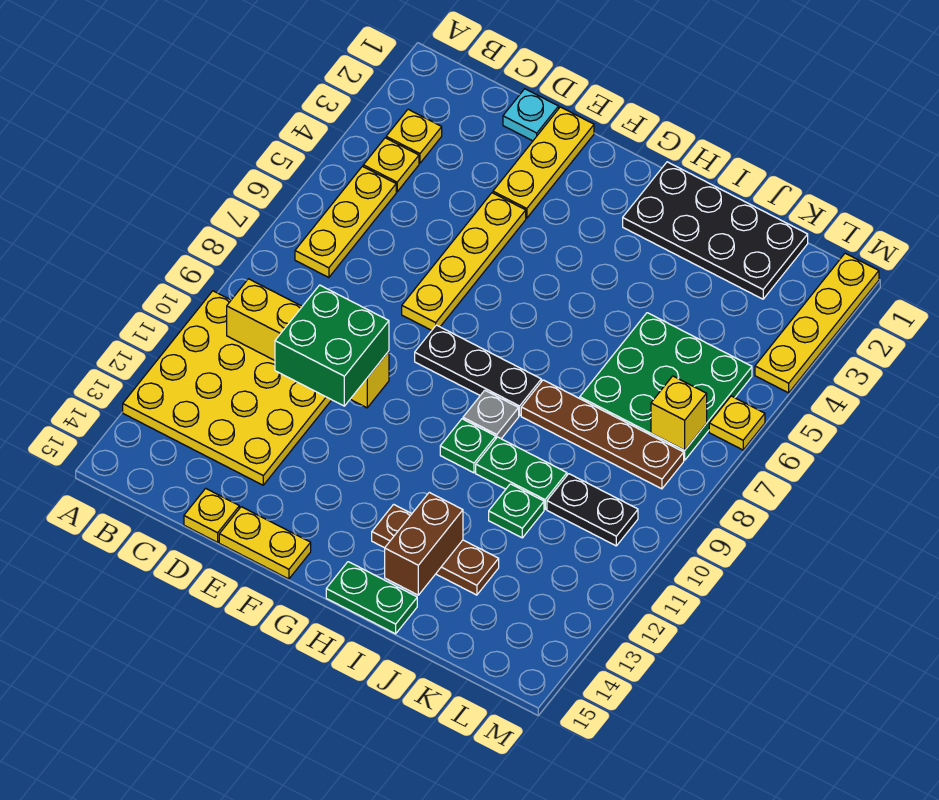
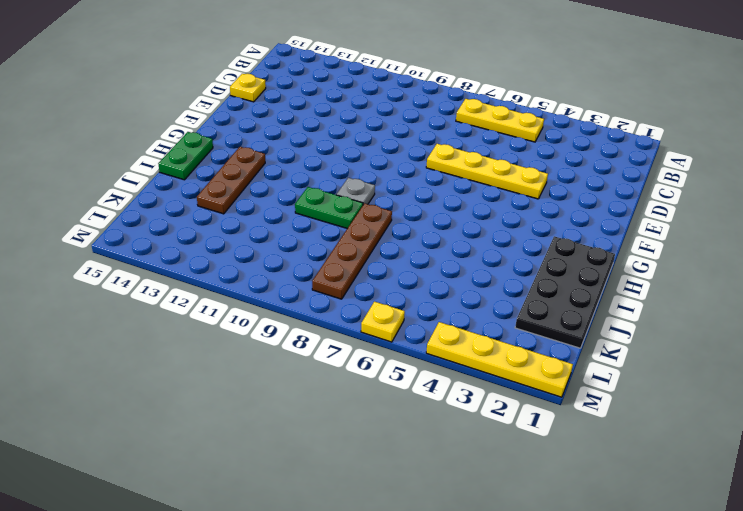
green plate I9:I10 level 1 -> green plate I10:J10 level 1
none -> yellow plate A10:D13 level 1
none -> yellow plate B3 level 1
none -> yellow plate B4 level 1

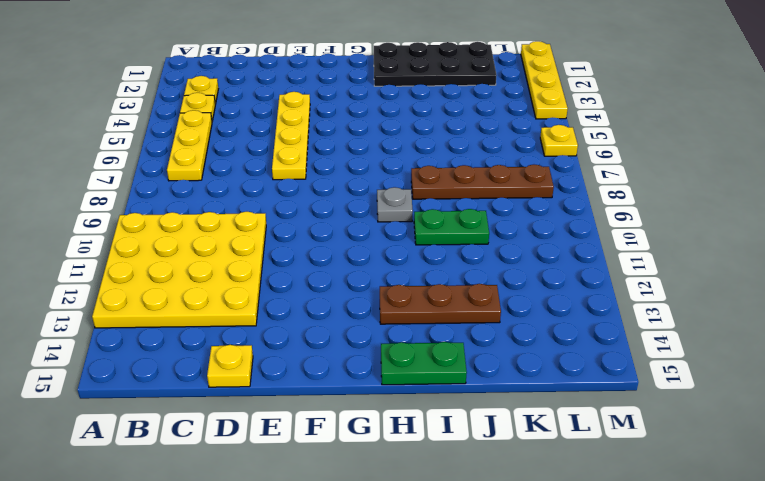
none -> cyan plate D1 level 1
none -> yellow plate E1:E3 level 1
none -> yellow plate E15:F15 level 1

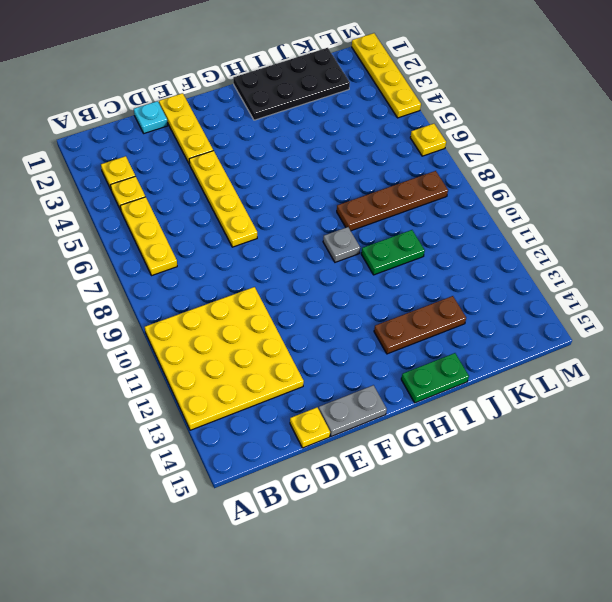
grey plate E15:F15 level 1 -> yellow plate E15:F15 level 1
none -> black plate F8:H8 level 1
none -> green plate H10 level 1
none -> green plate J5:L7 level 1

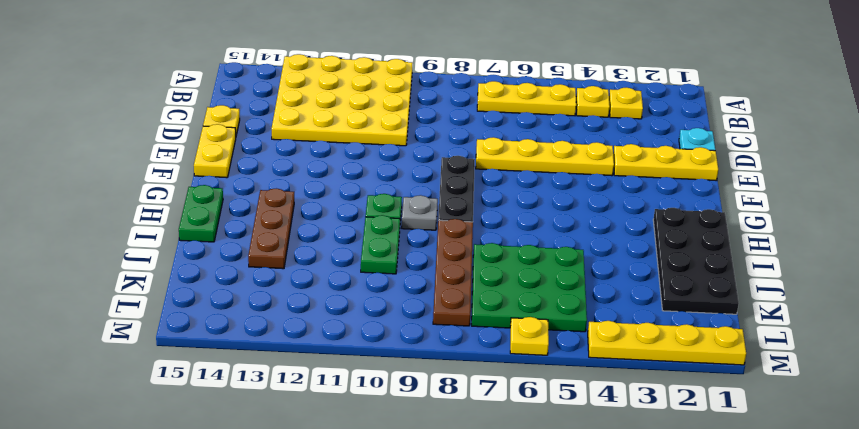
none -> green plate J11 level 1
none -> black plate K10:L10 level 1
none -> yellow brick B10:E10 level 2

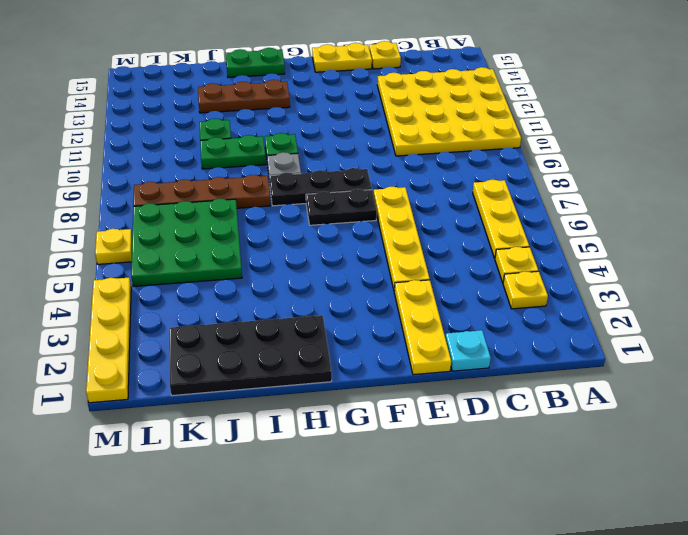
black plate F7:G7 level 1 -> black plate K10:L10 level 1
none -> yellow brick B10:E10 level 2
none -> brown brick I13:I14 level 2
none -> yellow brick L7 level 2

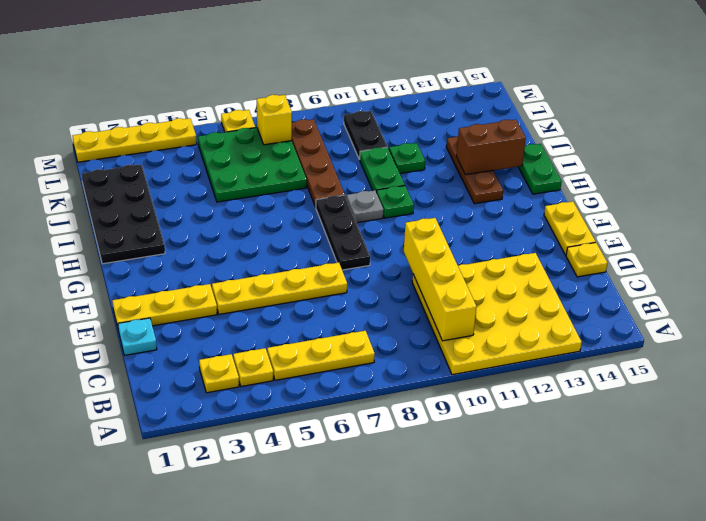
none -> green brick D10:E11 level 3

